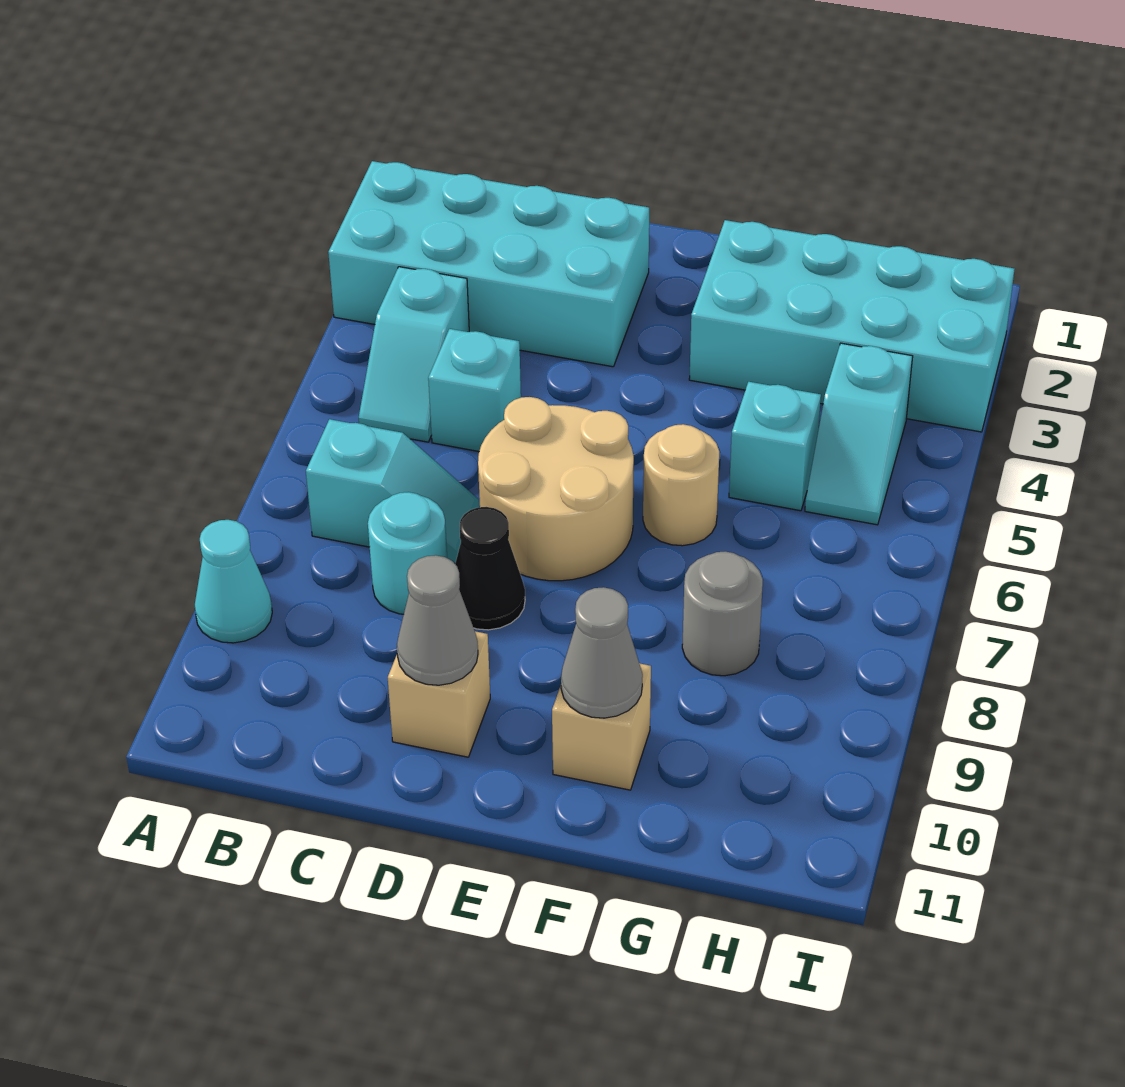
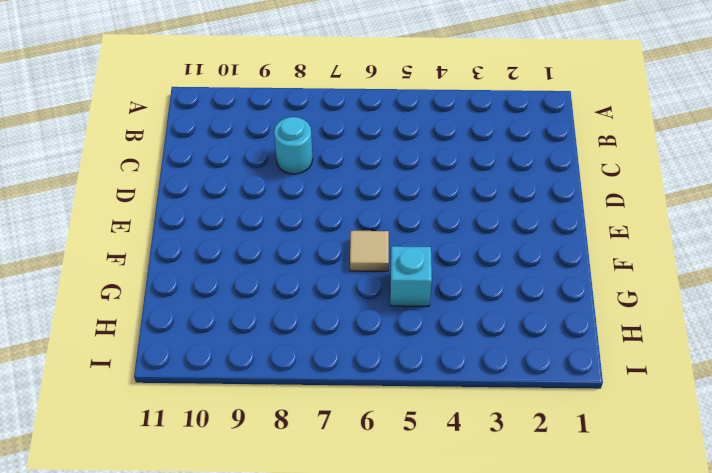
tan tile F6 level 1 -> tan round brick F6 level 1
none -> cyan brick A2:D3 level 1
none -> cyan cone A9 level 1
none -> cyan slope B4:B5 level 1 top 4

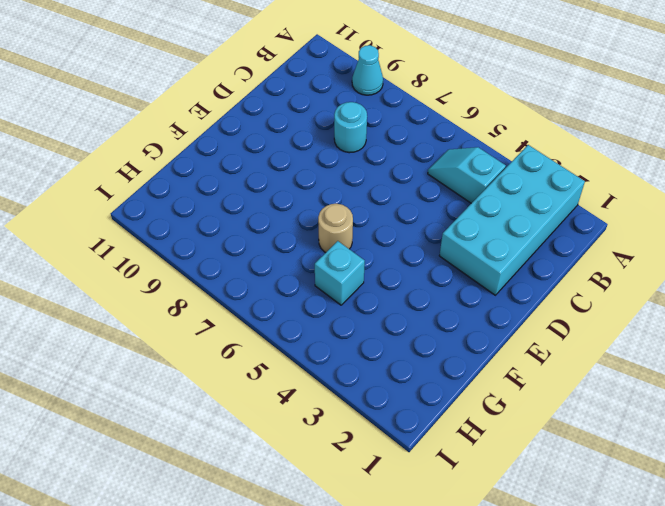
none -> cyan slope B7:C7 level 1 top B
none -> cyan brick C5 level 1
none -> tan round brick D6:E7 level 1

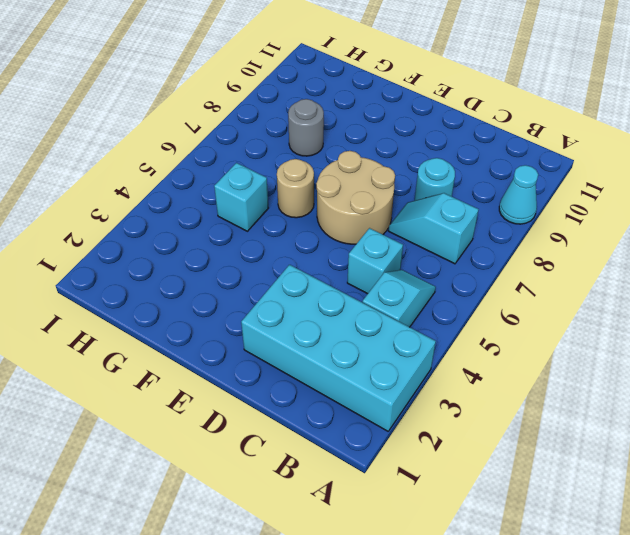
none -> black cone D8 level 1
none -> tan brick D10 level 1
none -> cyan brick F2:I3 level 1

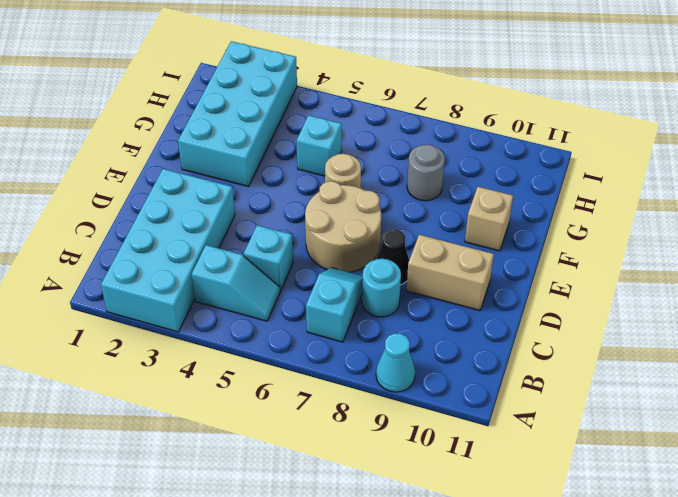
tan brick D9:D10 level 1 -> tan brick D10 level 1
none -> cyan slope H4:H5 level 1 top 4
none -> grey cone D10 level 2
none -> grey cone F10 level 2

